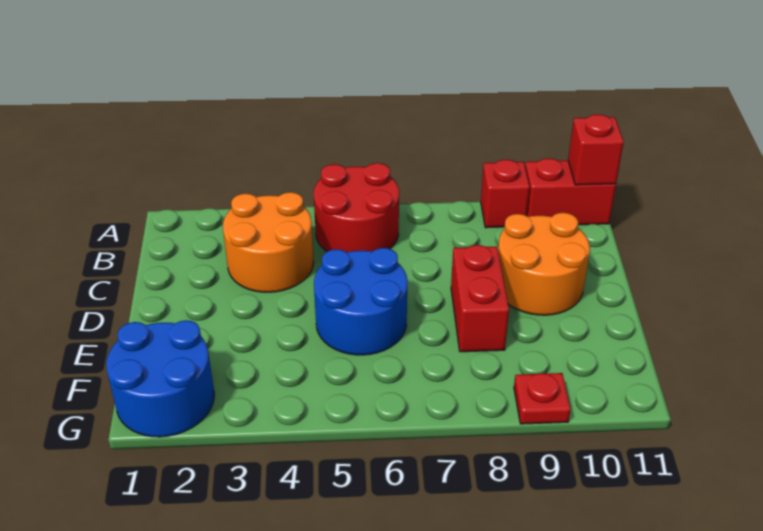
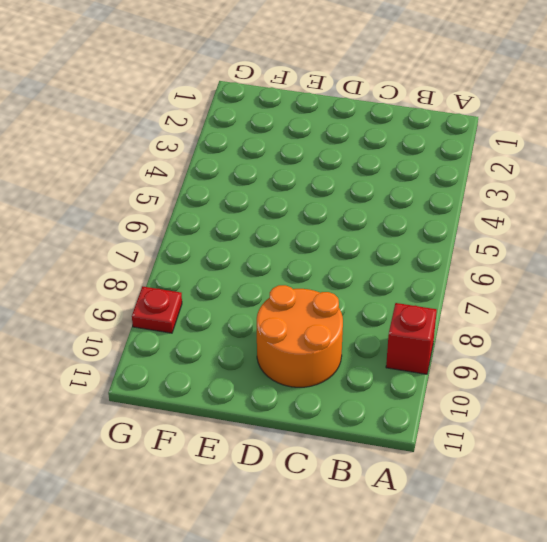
none -> red round brick A5:B6 level 1
none -> red brick A10:A11 level 1

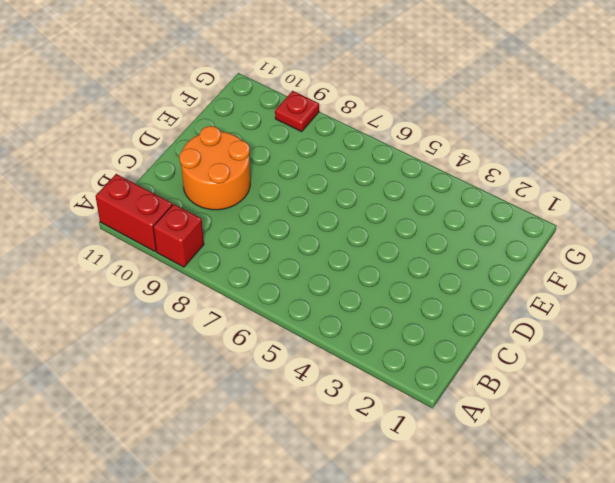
none -> red round brick A5:B6 level 1
none -> orange round brick B3:C4 level 1

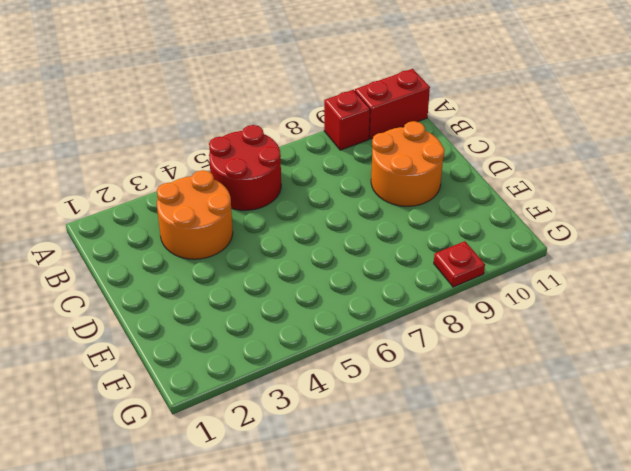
none -> blue round brick D5:E6 level 1
none -> red brick D8:E8 level 1

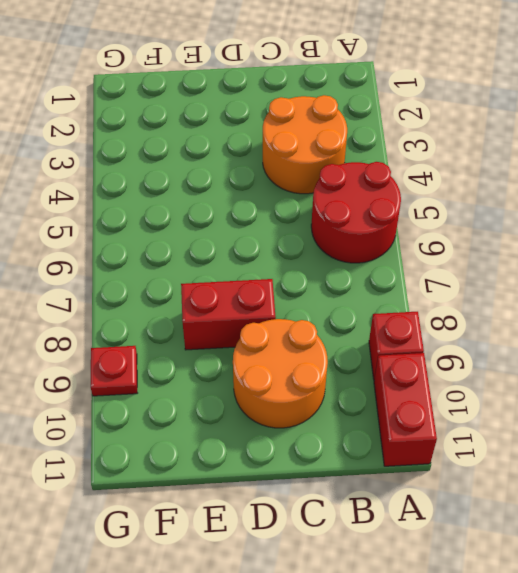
none -> blue round brick D5:E6 level 1
none -> blue round brick F1:G2 level 1

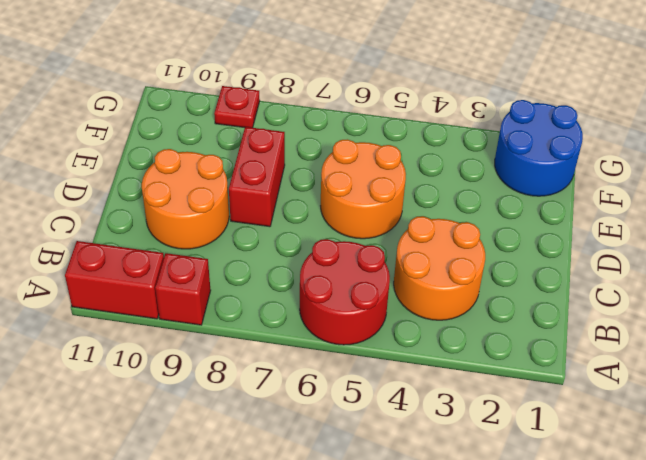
orange round brick D5:E6 level 1 -> blue round brick D5:E6 level 1
none -> red brick A11 level 2

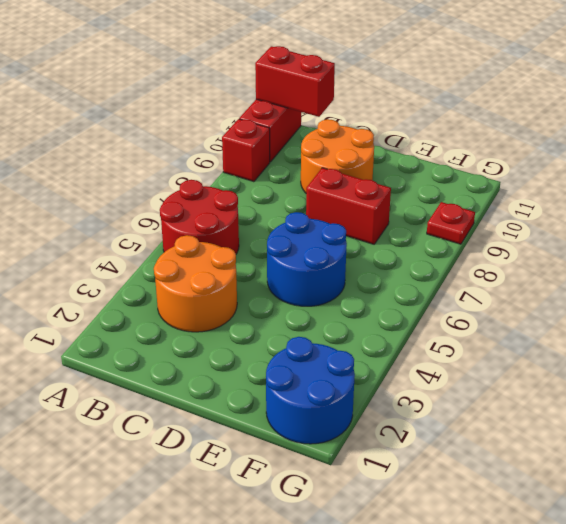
red brick A11:B11 level 2 -> red brick A11 level 2

